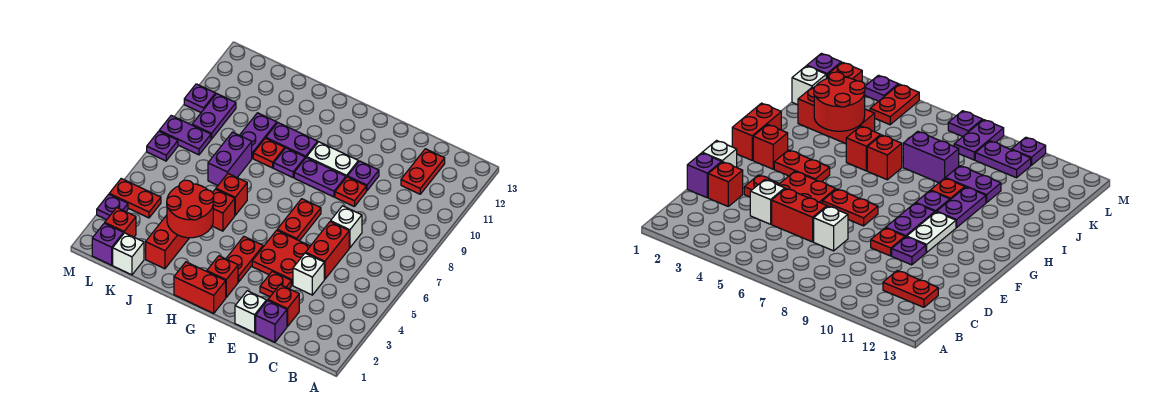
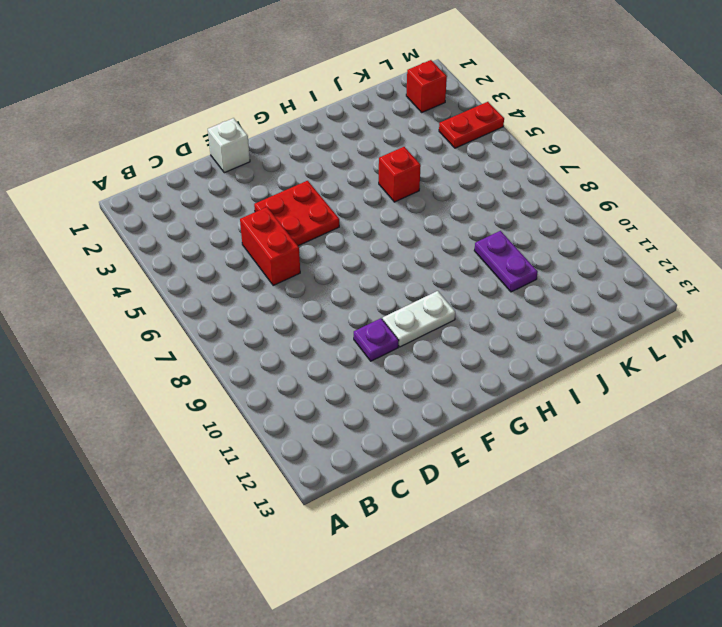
none -> red plate C11:C12 level 1
none -> purple brick D1 level 1
none -> red brick D2 level 1
none -> white brick D4 level 1

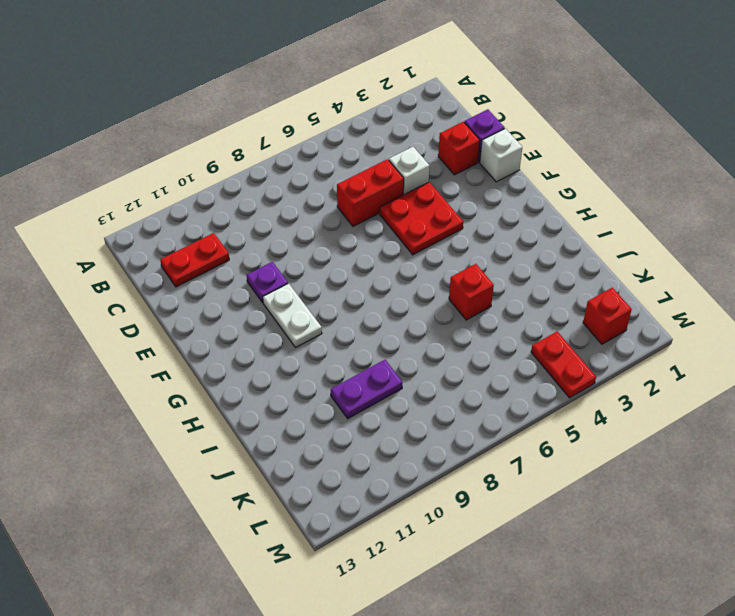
none -> white brick D7 level 1
none -> red plate E3 level 1
none -> red plate E9 level 1
none -> red plate F6:F7 level 1

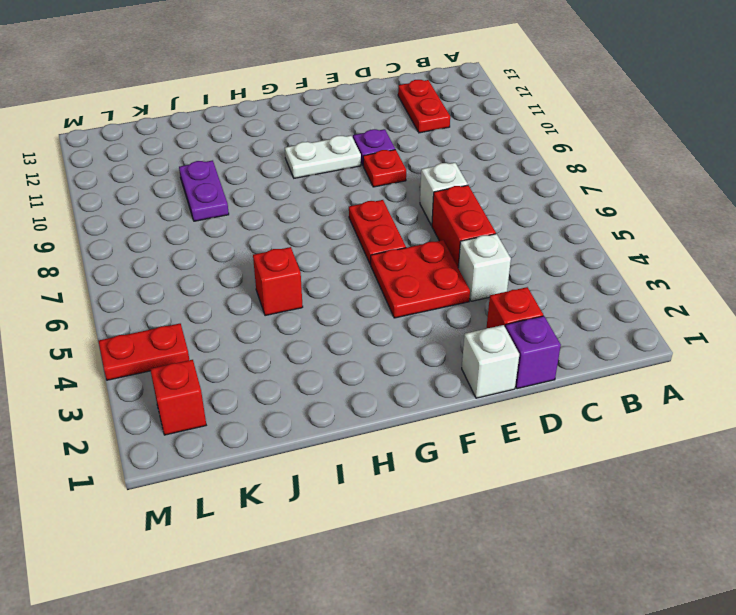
none -> red plate E3 level 1
none -> purple plate F9:G9 level 1
none -> red brick G1:H1 level 1
none -> red brick G2 level 1

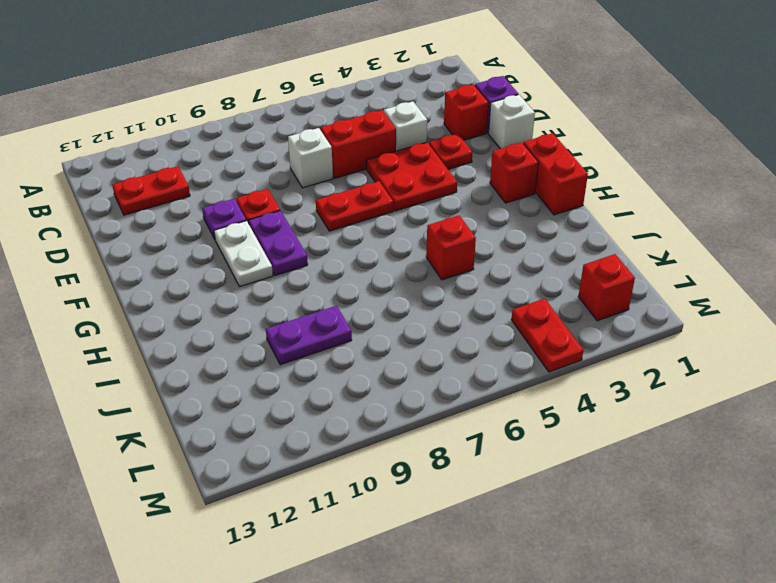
none -> red plate G3:G4 level 1
none -> purple plate H9 level 1
none -> purple plate H10:I10 level 1
none -> red brick I6 level 1

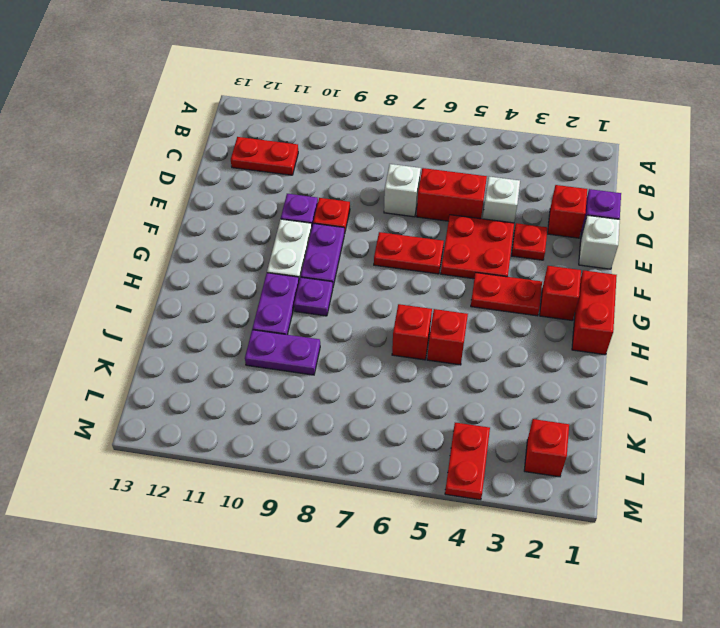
none -> red plate I9 level 1
none -> red brick J2:J4 level 1
none -> purple brick J7:J8 level 1
none -> white brick K1 level 1

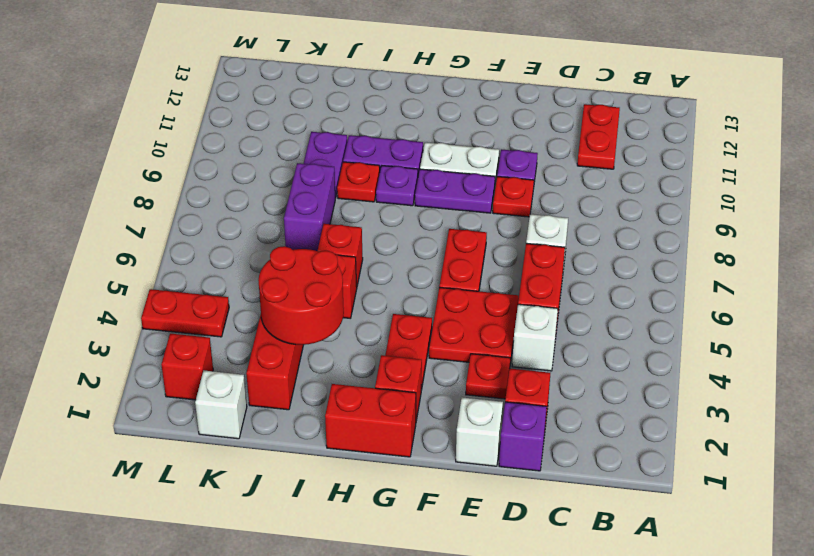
none -> purple brick L1 level 1
none -> purple plate L8:M8 level 1
none -> purple plate L9:L10 level 1
none -> purple plate M3 level 1

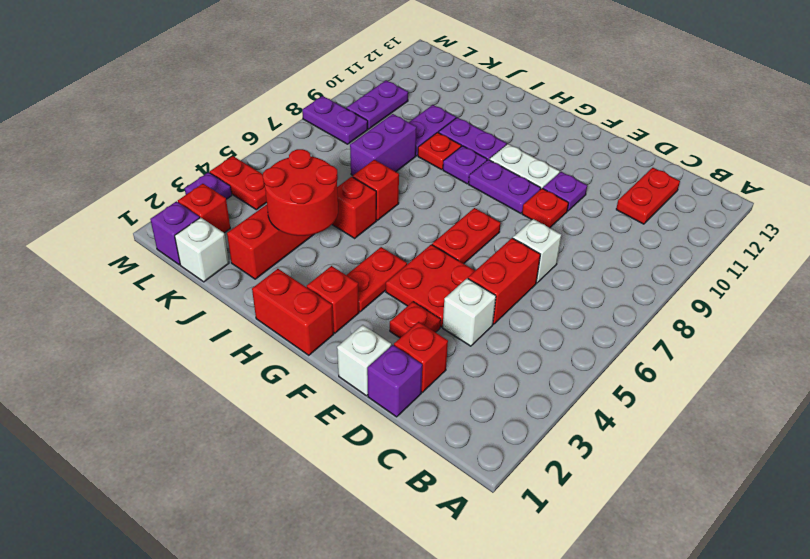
none -> purple plate M7 level 1
none -> purple plate M10 level 1

